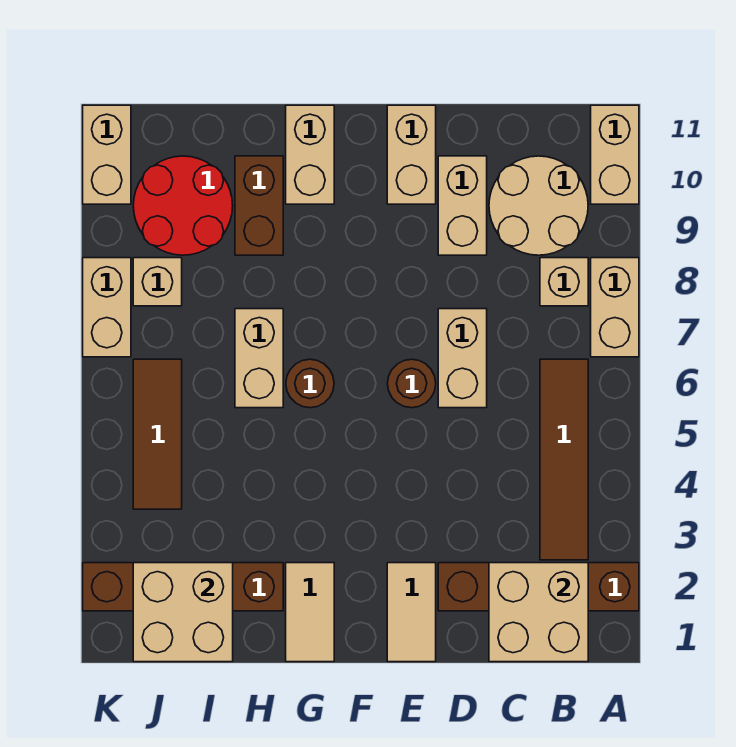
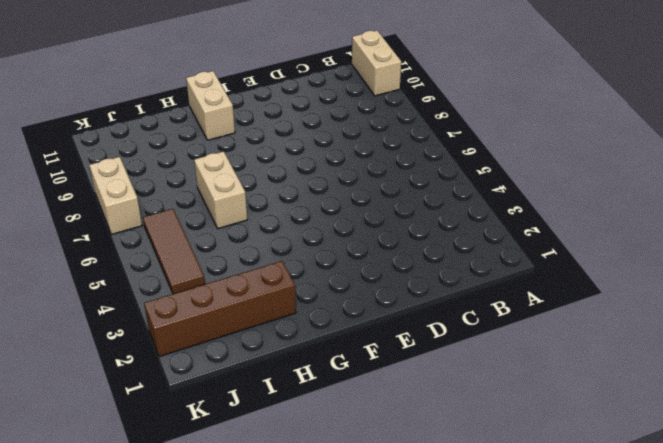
none -> brown brick A2:D2 level 1
none -> tan brick A7:A8 level 1
none -> brown tile B3:B6 level 1

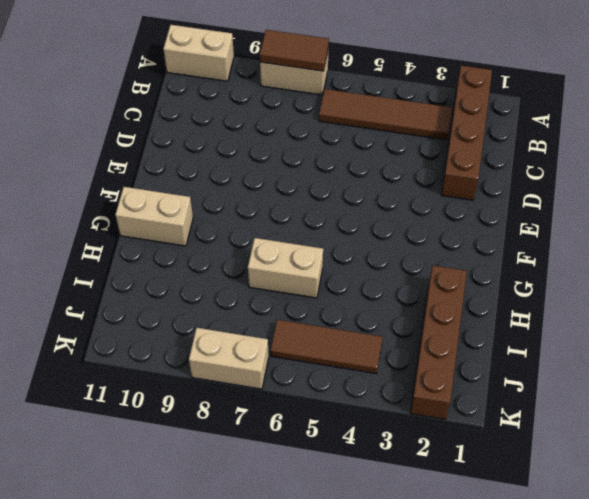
brown tile A7:A8 level 2 -> none
none -> tan brick B8 level 1
none -> tan round brick B9:C10 level 1
none -> tan brick D6:D7 level 1

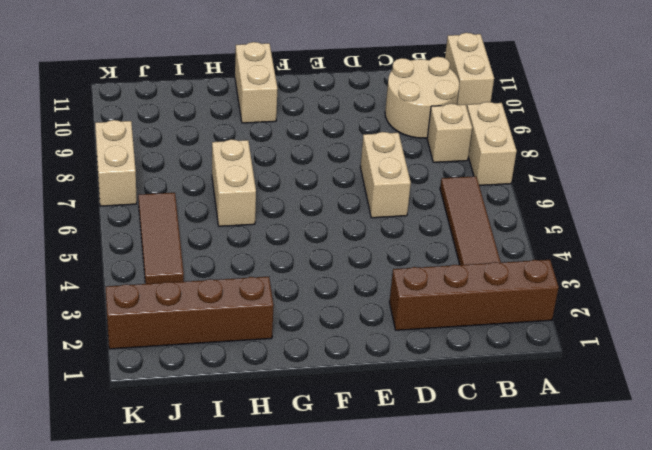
none -> tan brick D9:D10 level 1
none -> tan tile E1:E2 level 1
none -> brown round brick E6 level 1

